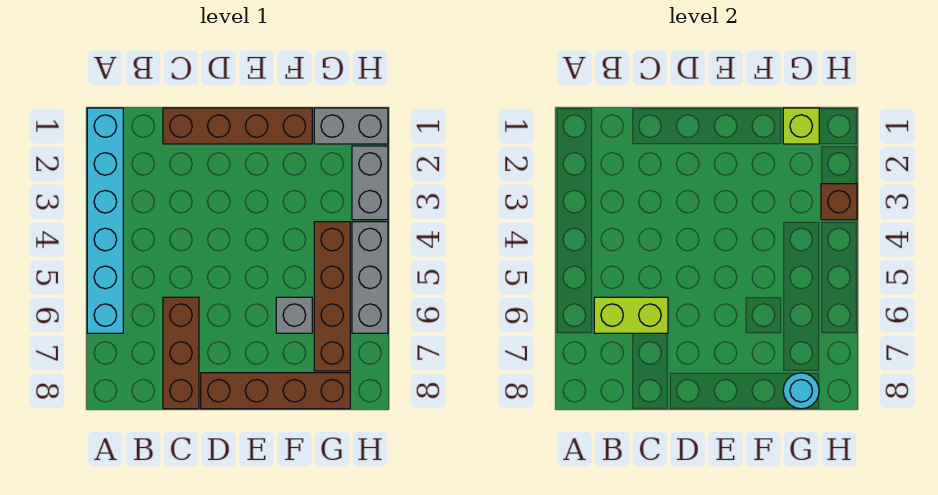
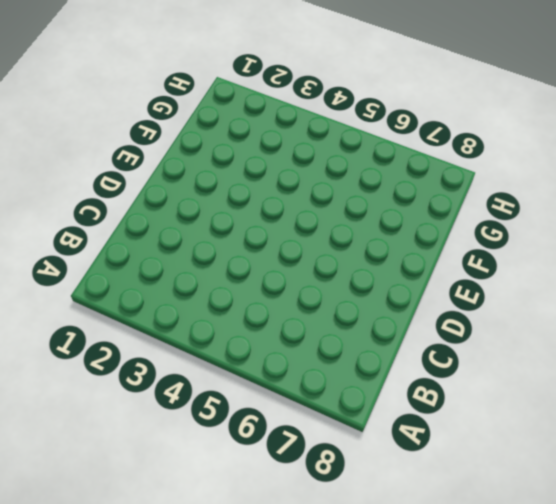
none -> cyan brick A1:A6 level 1
none -> brown brick C1:F1 level 1
none -> brown brick C6:C8 level 1

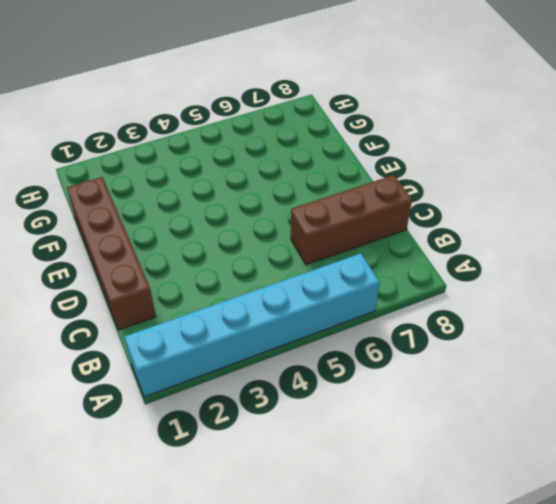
none -> brown brick D8:G8 level 1
none -> grey brick F6 level 1
none -> grey brick G1:H1 level 1

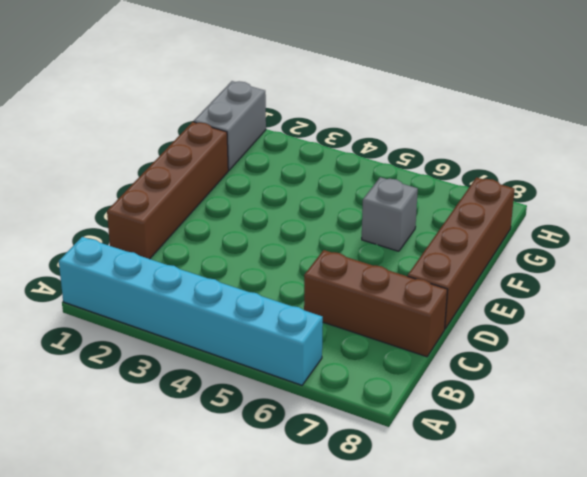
none -> brown brick G4:G7 level 1
none -> grey brick H2:H3 level 1
none -> grey brick H4:H6 level 1

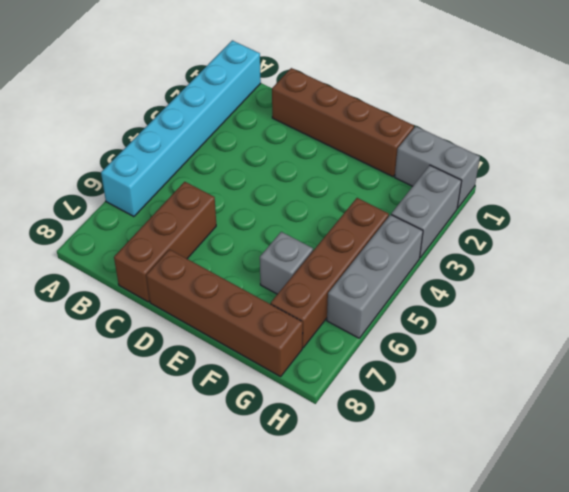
none -> lime brick B6:C6 level 2
none -> lime brick G1 level 2
none -> cyan round brick G8 level 2

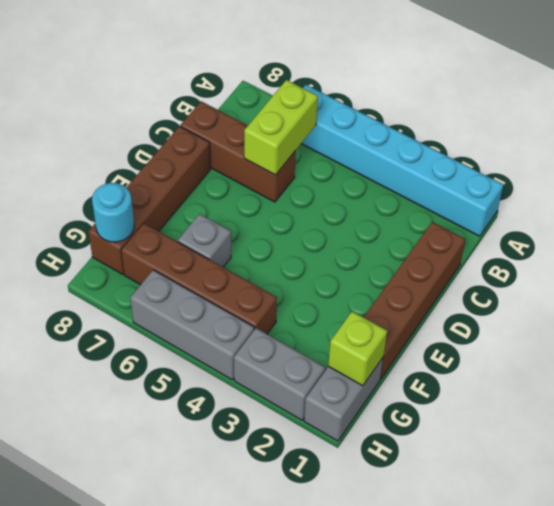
none -> brown brick H3 level 2

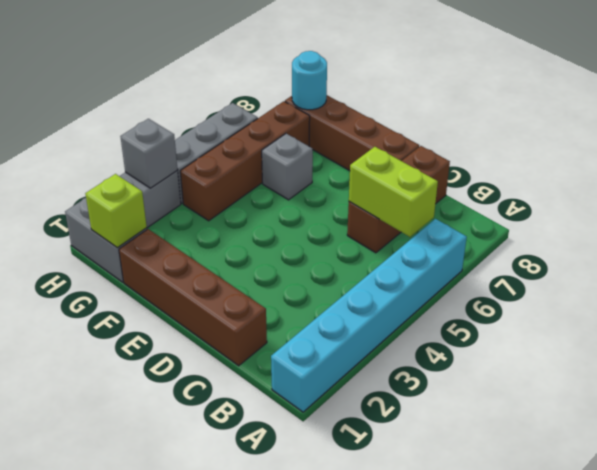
grey brick H3 level 2 -> brown brick H3 level 2

